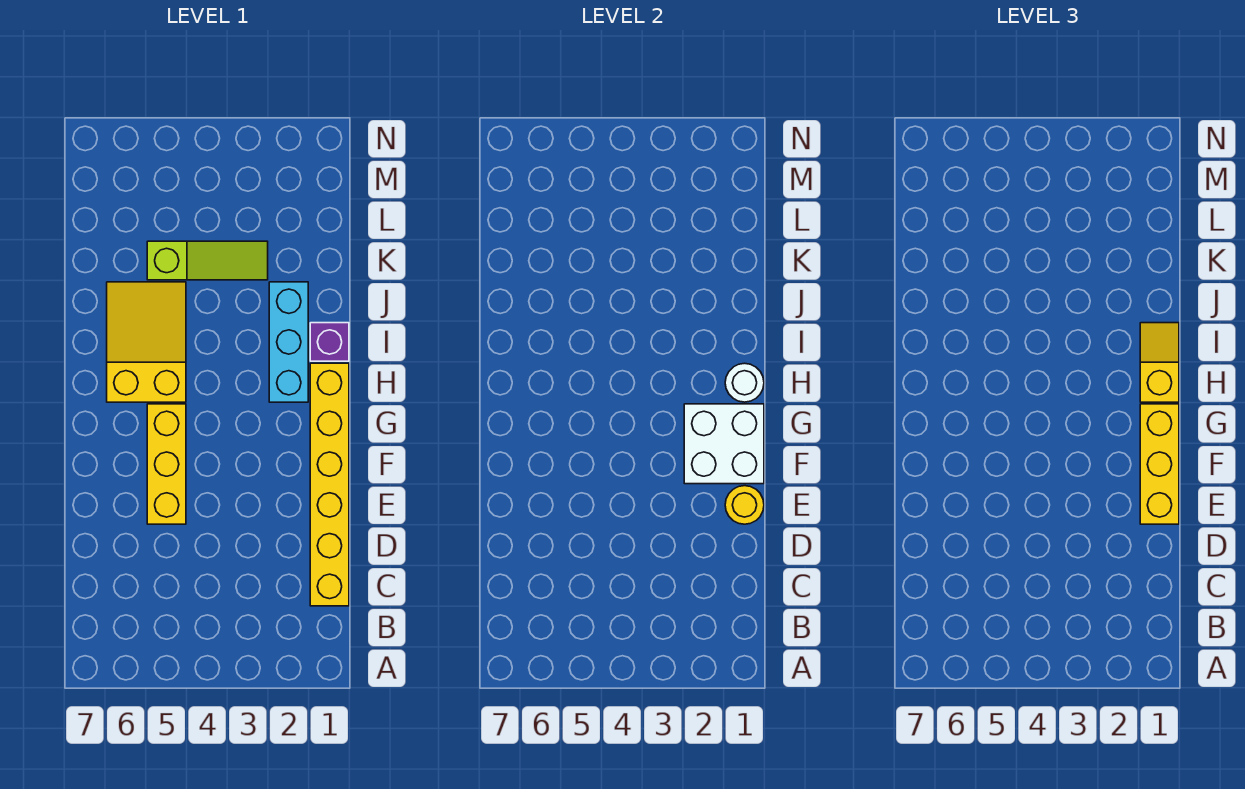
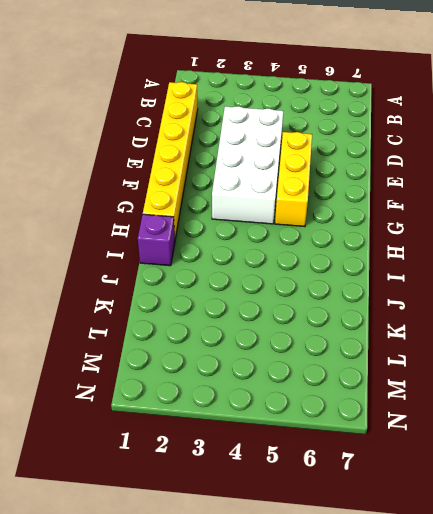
white brick D3:G4 level 1 -> none
none -> cyan brick H2:J2 level 1
none -> yellow slope H5:J6 level 1 top H

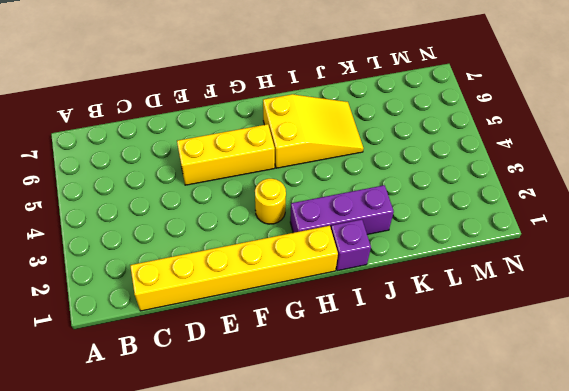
yellow round brick G3 level 1 -> yellow round brick E1 level 2
purple brick H2:J2 level 1 -> cyan brick H2:J2 level 1
none -> lime slope K3:K5 level 1 top 5
none -> white brick F1:G2 level 2

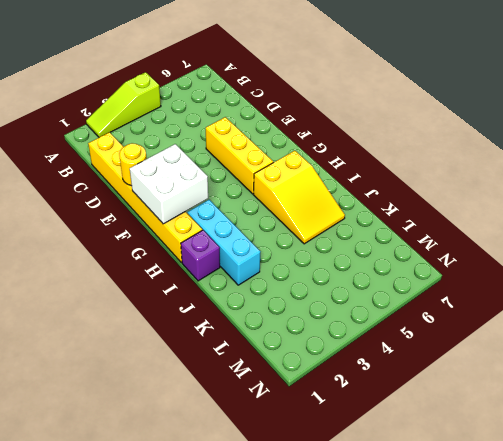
lime slope A2:A4 level 1 top 4 -> lime slope K3:K5 level 1 top 5
none -> white round brick H1 level 2
none -> yellow brick E1:G1 level 3

